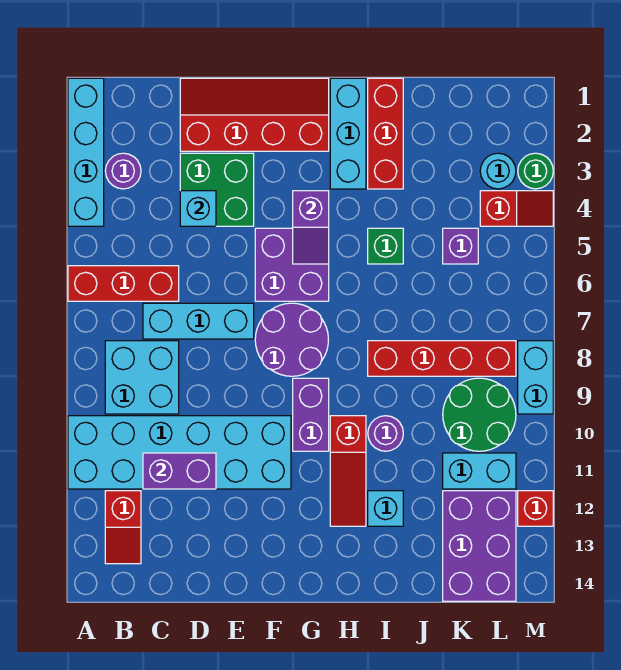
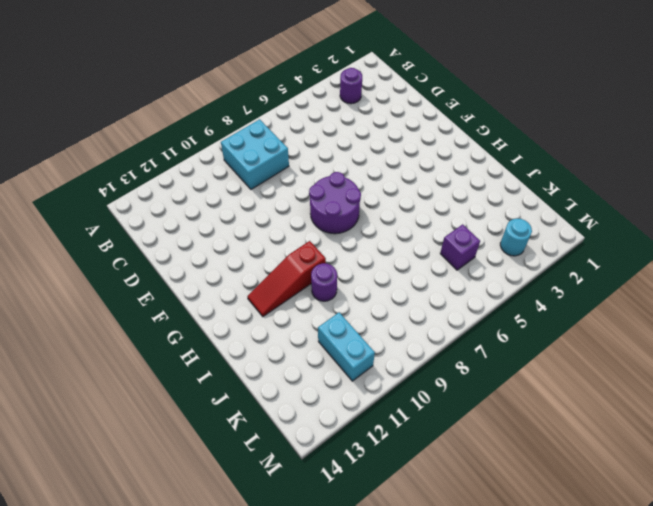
none -> cyan brick A1:A4 level 1
none -> red brick A6:C6 level 1
none -> cyan brick A10:F11 level 1
none -> red slope B12:B13 level 1 top 12

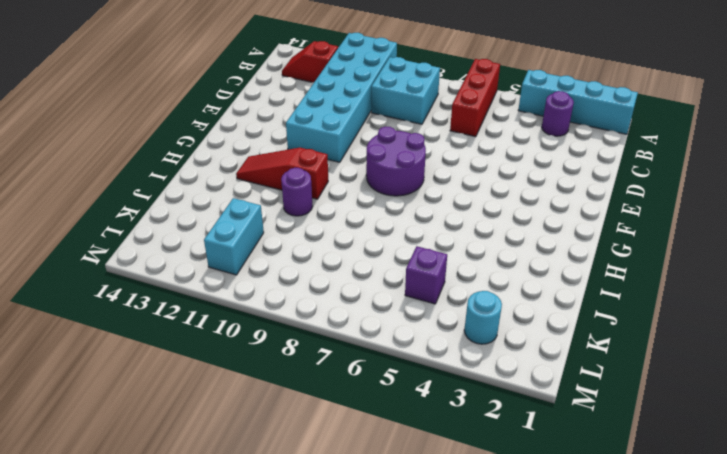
none -> cyan brick C7:E7 level 1
none -> red slope D1:G2 level 1 top 2
none -> green brick D3:E4 level 1
none -> purple brick F5:G6 level 1

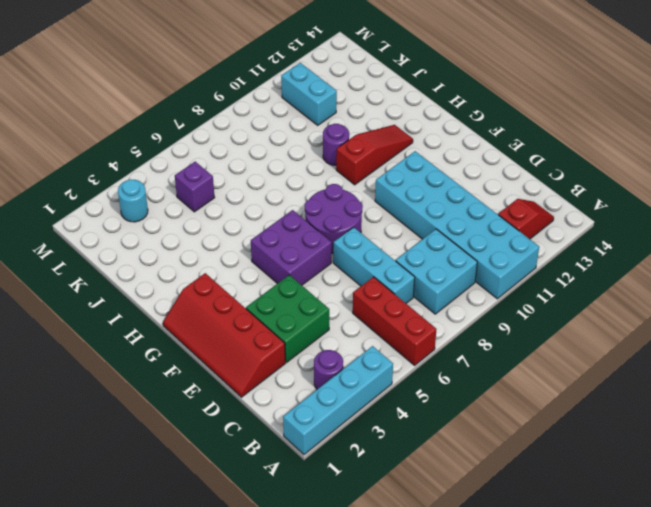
none -> purple brick G9:G10 level 1
none -> cyan brick H1:H3 level 1
none -> red brick I1:I3 level 1
none -> green brick I5 level 1

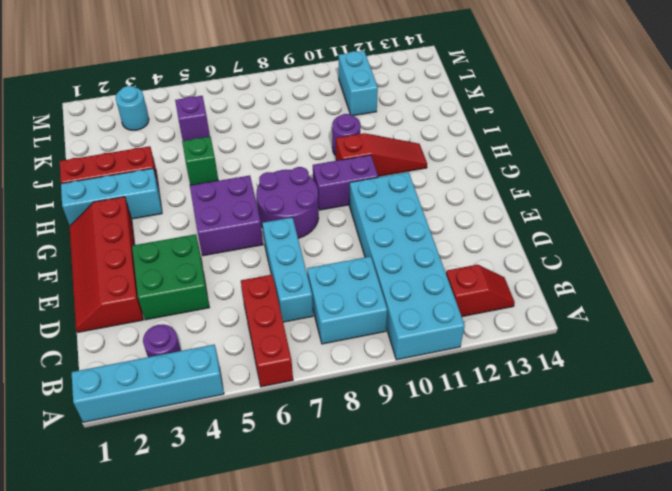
none -> red brick I8:L8 level 1
none -> cyan brick I12 level 1
none -> green round brick K9:L10 level 1
none -> purple brick K12:L14 level 1

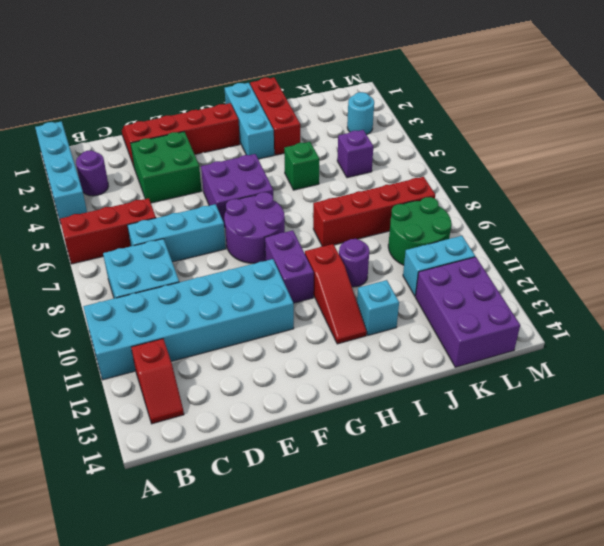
none -> red slope L4:M4 level 1 top L
none -> green round brick M3 level 1
none -> cyan brick M8:M9 level 1
none -> red brick M12 level 1

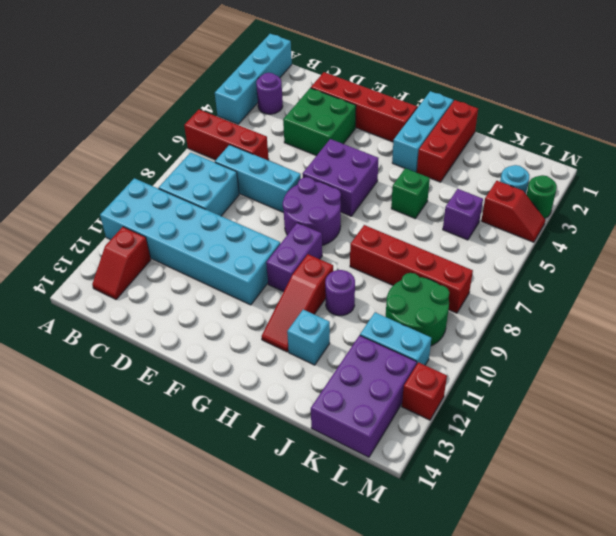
none -> cyan brick M8:M9 level 1
none -> purple brick C11:D11 level 2
none -> cyan brick D4 level 2
none -> purple slope G4:G5 level 2 top 4

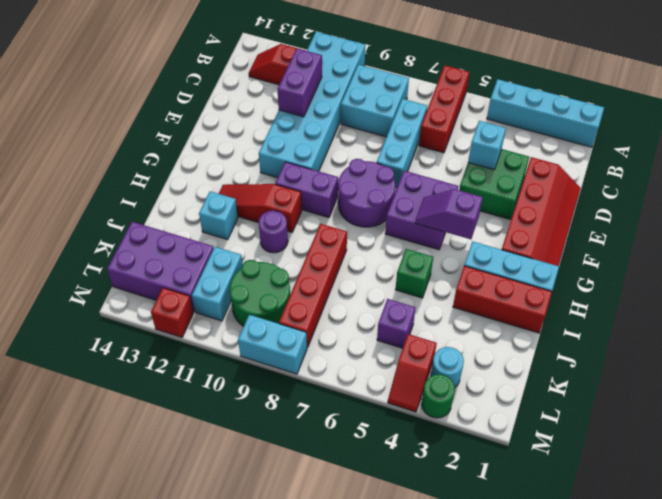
none -> purple round brick B3 level 1

